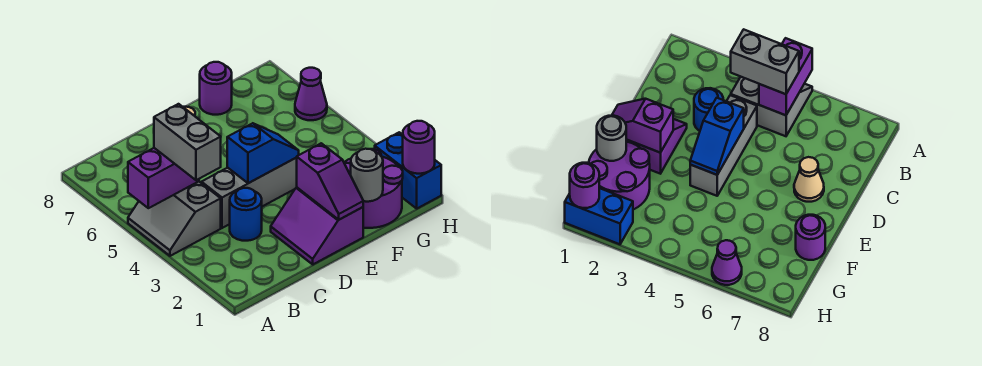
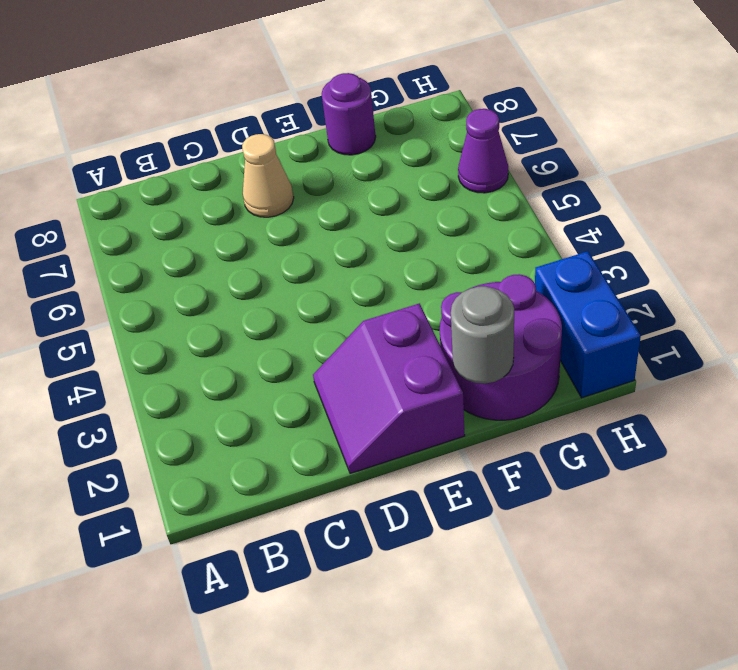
none -> grey slope A4:B5 level 1 top B
none -> blue round brick C3 level 1
none -> grey brick C4:E4 level 1

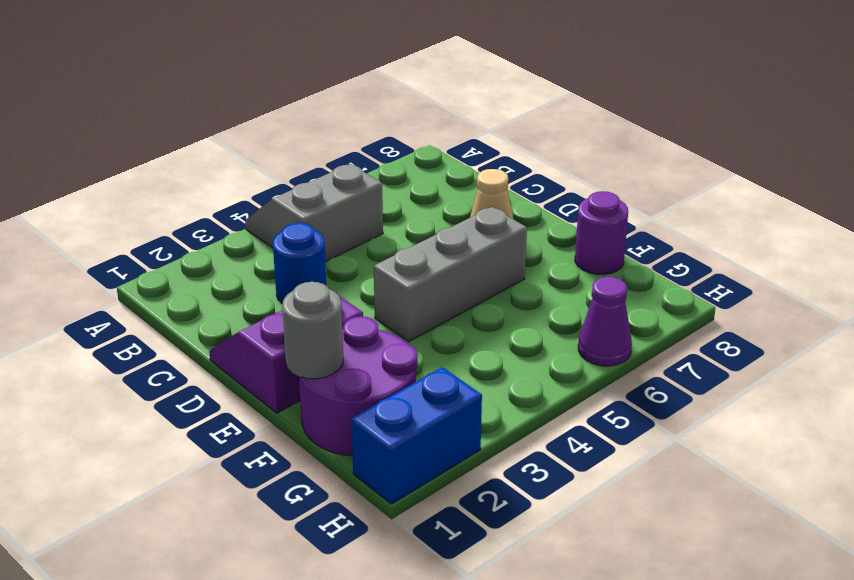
grey brick E4:E6 level 1 -> grey brick C4:E4 level 1
none -> purple brick A5:B5 level 2
none -> blue slope D4:E4 level 2 top D
none -> purple slope E1:E2 level 2 top 2

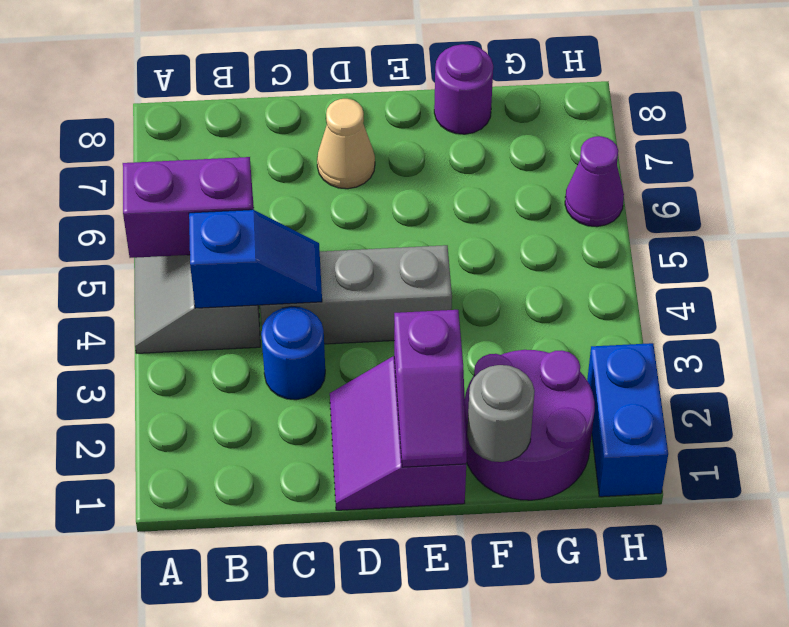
blue slope B4:C4 level 2 top B -> blue slope D4:E4 level 2 top D
none -> purple round brick H1 level 2
none -> grey brick B4:B5 level 3

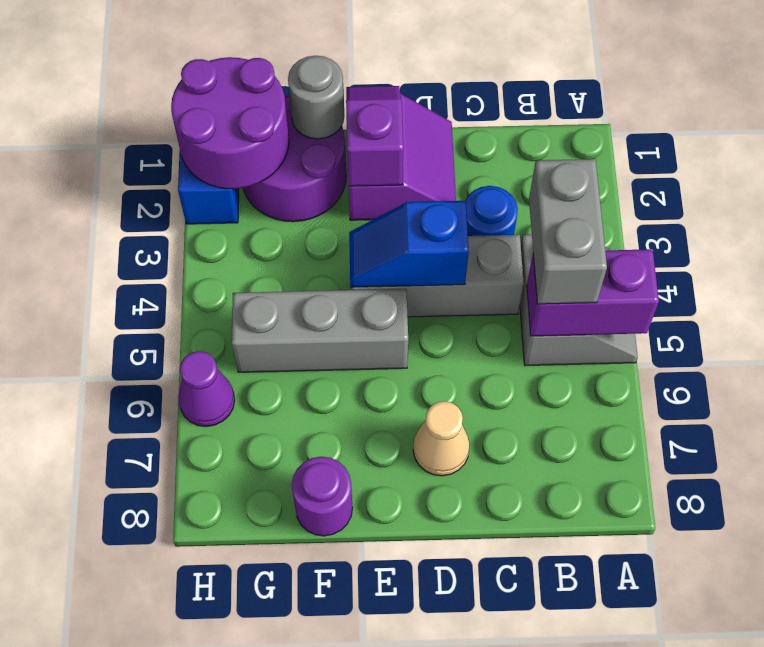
grey brick E5:G5 level 1 -> none
purple round brick G1:H2 level 2 -> purple round brick H1 level 2

